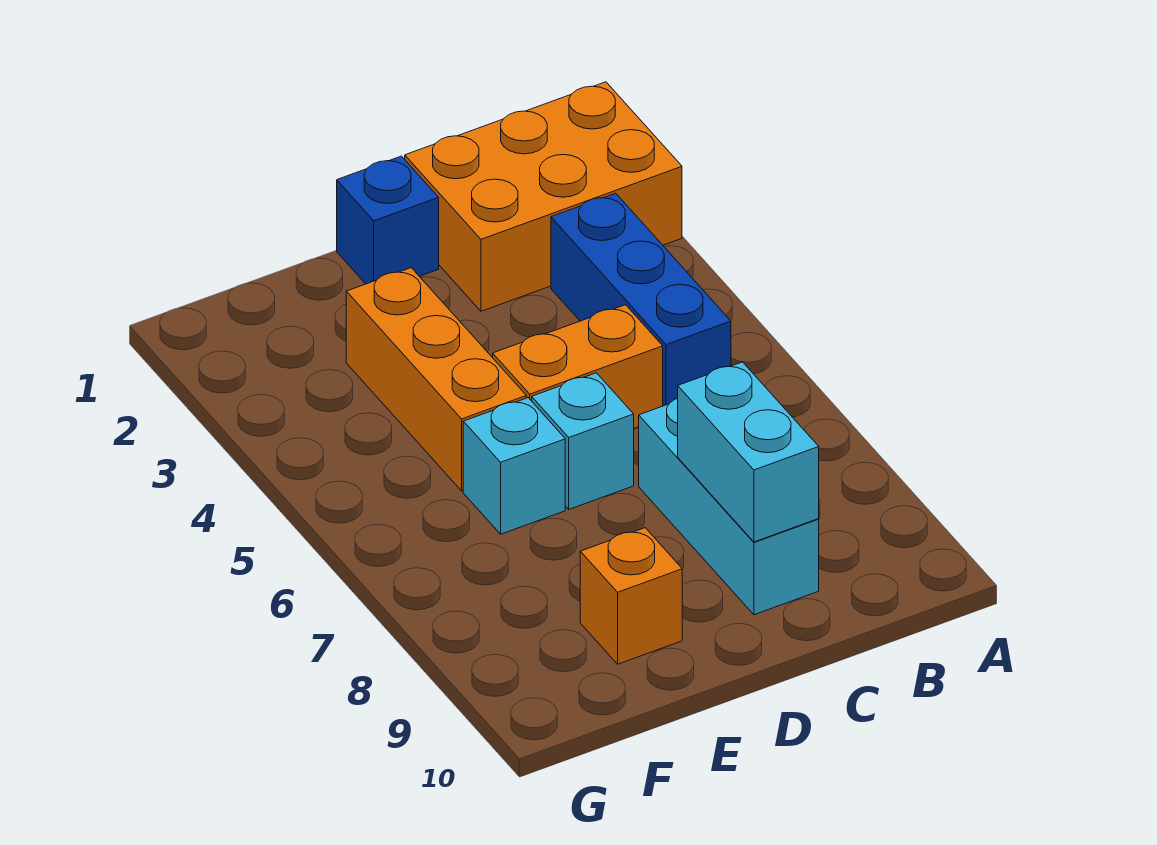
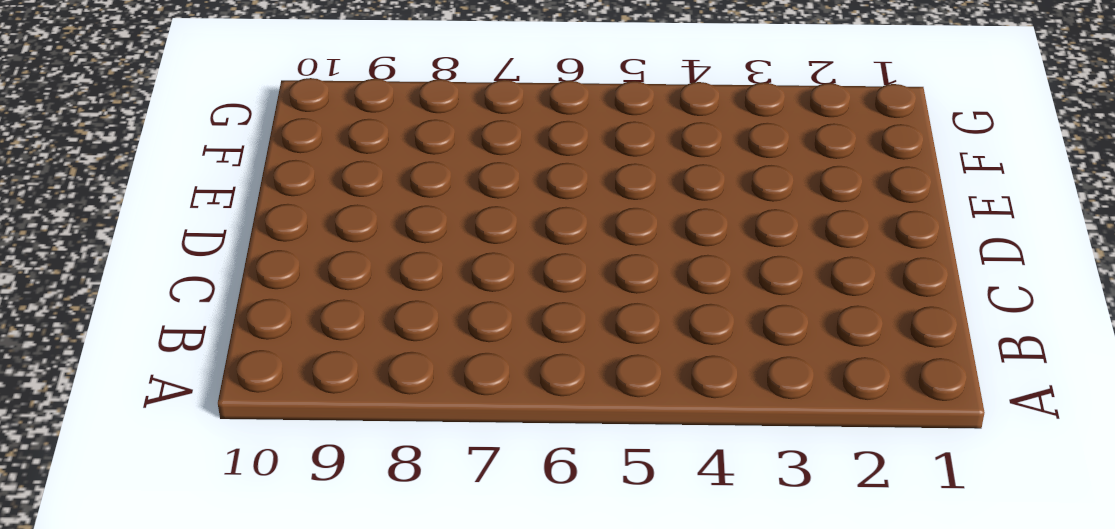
none -> orange brick A1:C2 level 1
none -> blue brick B3:B5 level 1

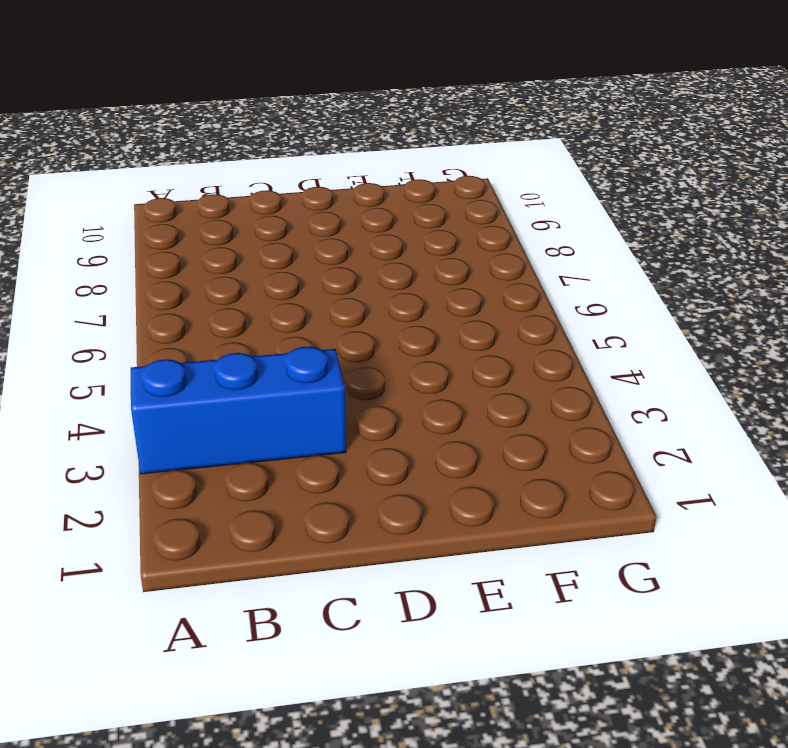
blue brick A3:C3 level 1 -> blue brick B3:B5 level 1
none -> orange brick A1:C2 level 1
none -> orange brick C5:D5 level 1

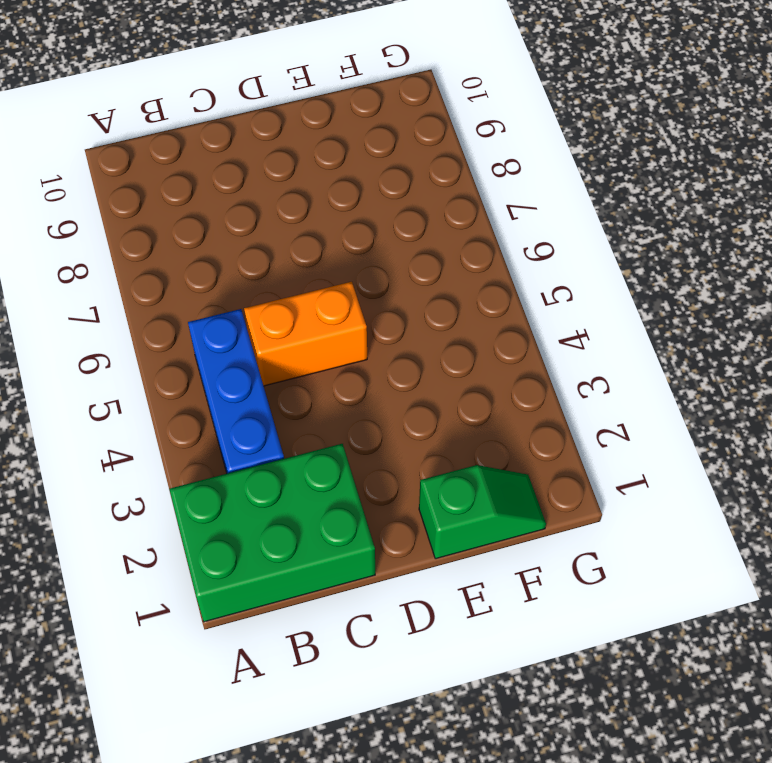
green brick A1:C2 level 1 -> orange brick A1:C2 level 1
green slope E1:F1 level 1 top E -> none
none -> cyan brick C7:C9 level 1
none -> blue brick D1 level 1

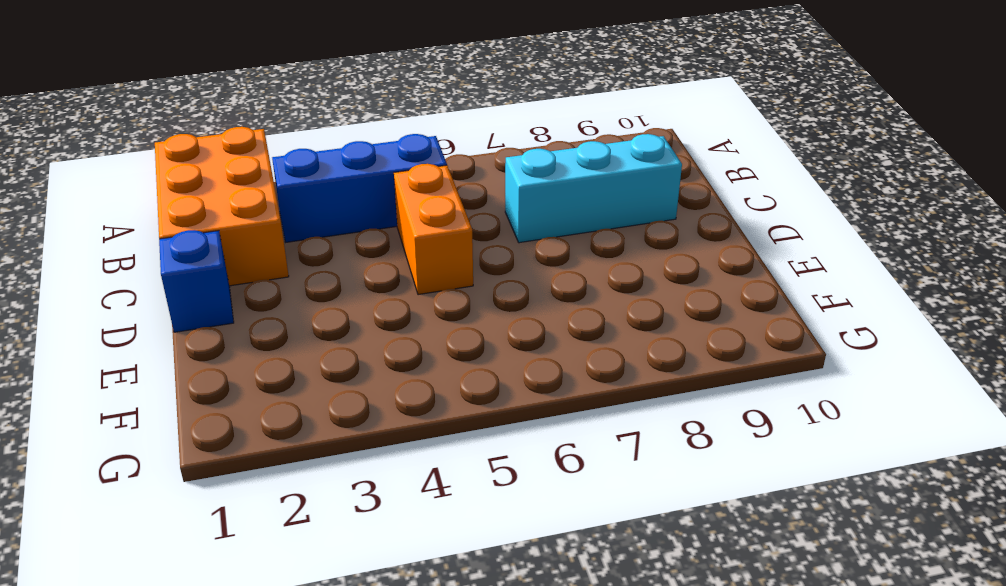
none -> cyan brick D6 level 1
none -> orange brick E3:E5 level 1

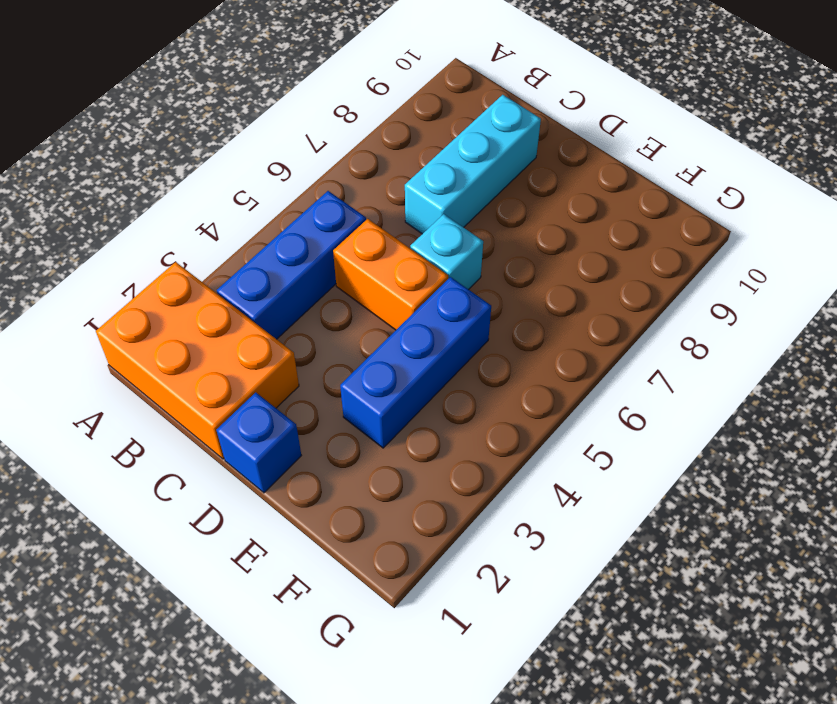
blue brick E3:E5 level 1 -> orange brick E3:E5 level 1
none -> cyan brick E6 level 1
none -> orange brick E9 level 1

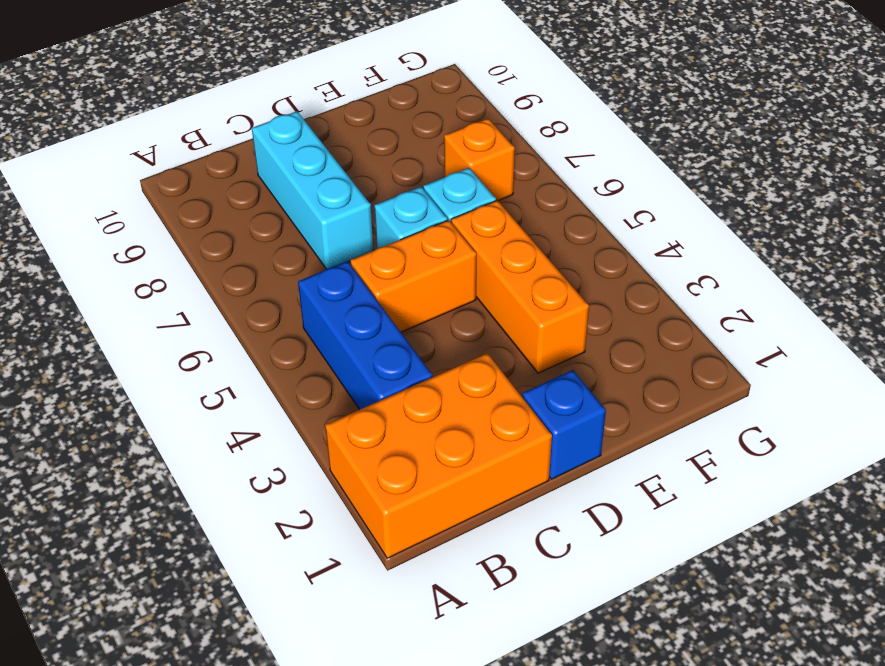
orange brick F7 level 1 -> orange brick E9 level 1
none -> cyan brick C8:C9 level 2

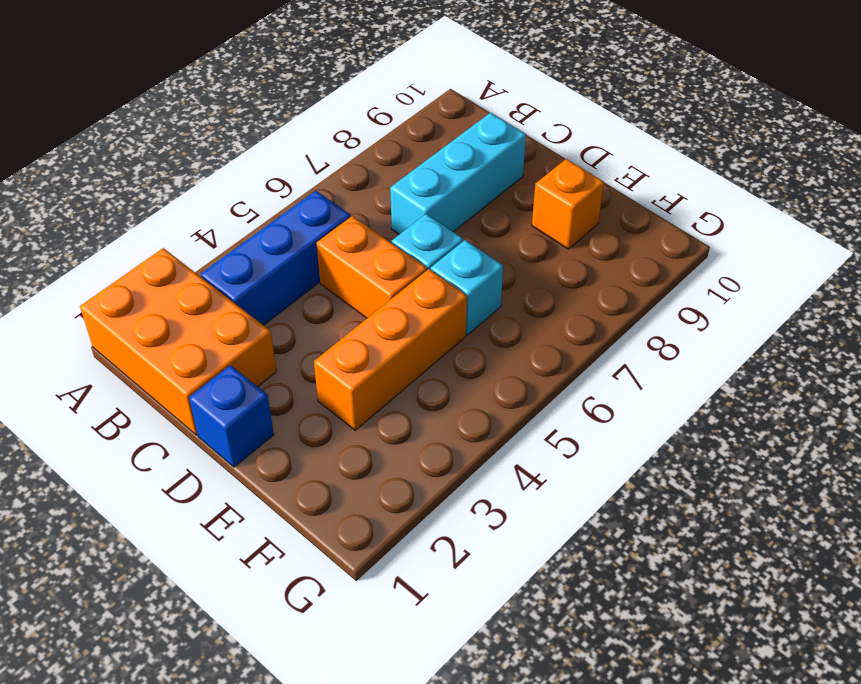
none -> cyan brick C8:C9 level 2

